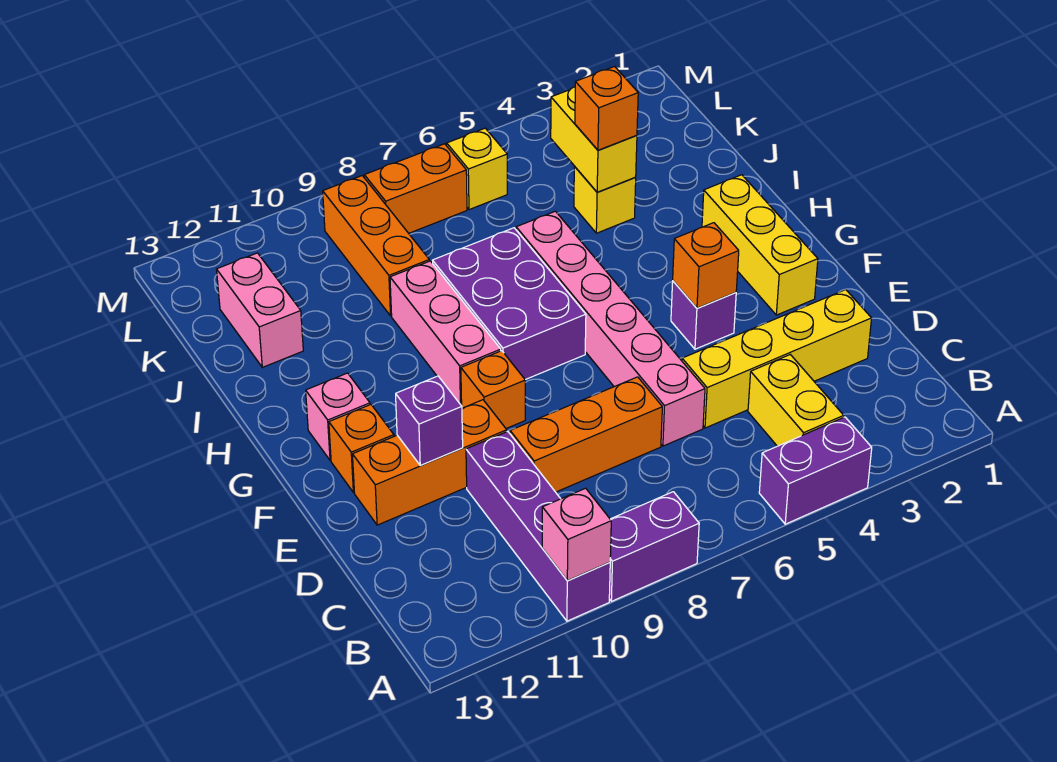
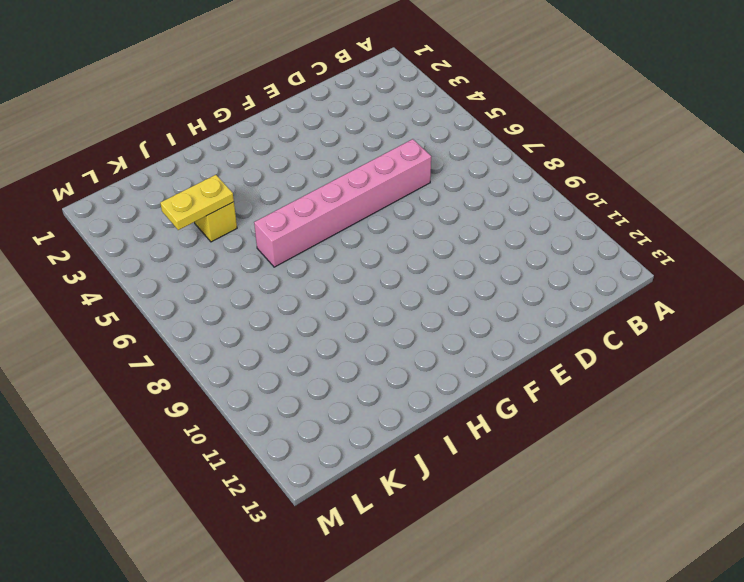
yellow plate J4:K4 level 2 -> yellow brick J4:K4 level 2
none -> purple brick A4:A5 level 1
none -> purple brick A8:A9 level 1
none -> purple brick A10:D10 level 1

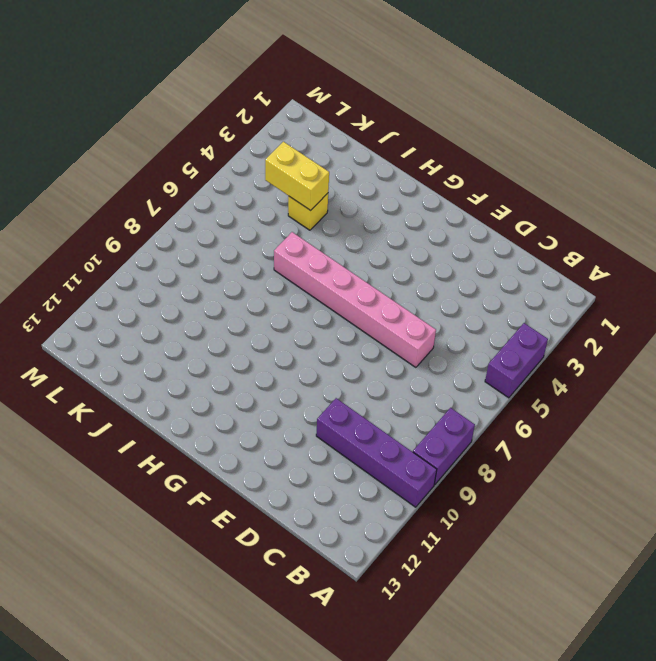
none -> yellow brick B4:C4 level 1
none -> yellow brick D2:D5 level 1
none -> orange brick D7:D9 level 1

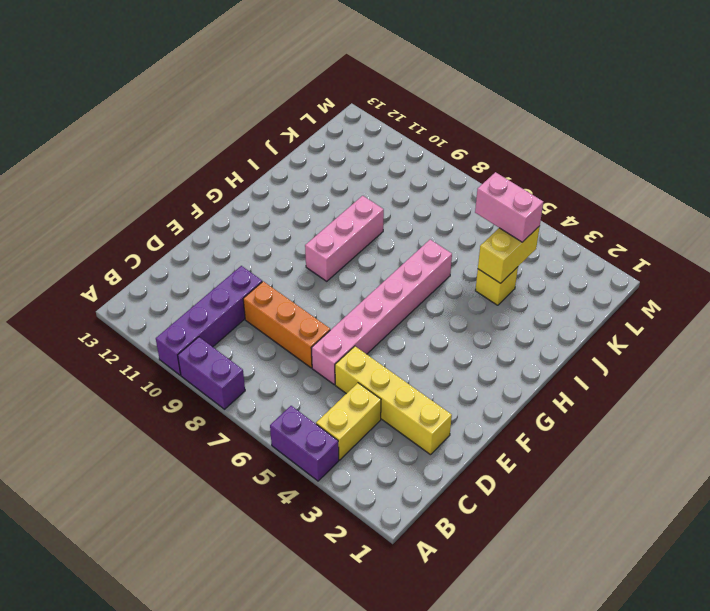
pink brick K4:K5 level 3 -> pink brick J12:K12 level 1
none -> orange brick E10:E12 level 1
none -> yellow brick F2:H2 level 1
none -> purple brick F4 level 1

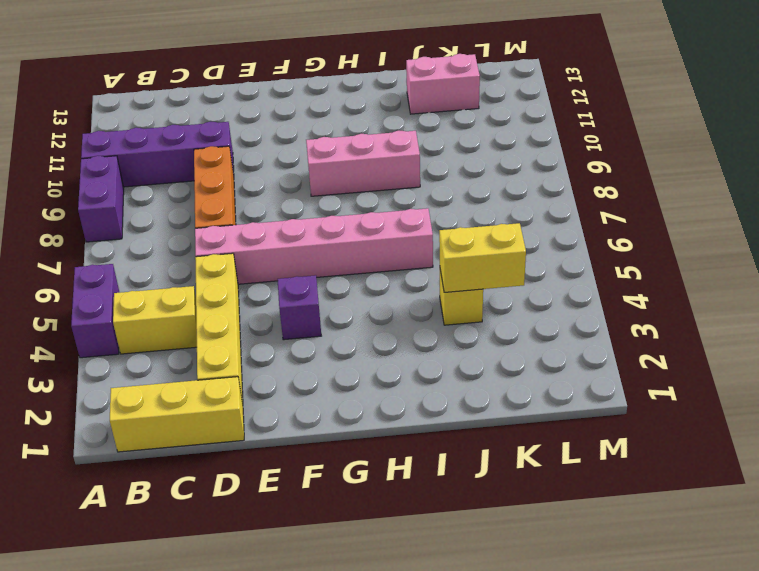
yellow brick B1:D1 level 1 -> yellow brick F2:H2 level 1
none -> orange brick E10:E12 level 1
none -> orange brick F9 level 1
none -> orange brick F12 level 1

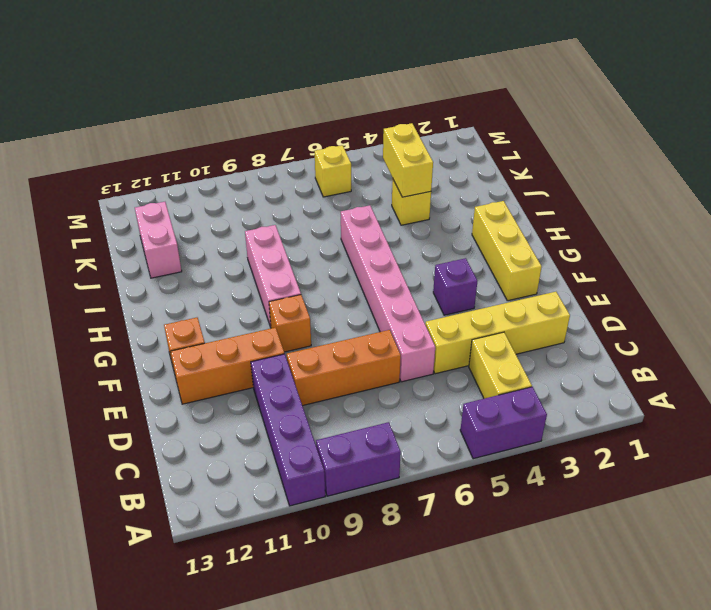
none -> purple brick G7:I8 level 1
none -> pink brick G12 level 1
none -> orange brick J9:L9 level 1

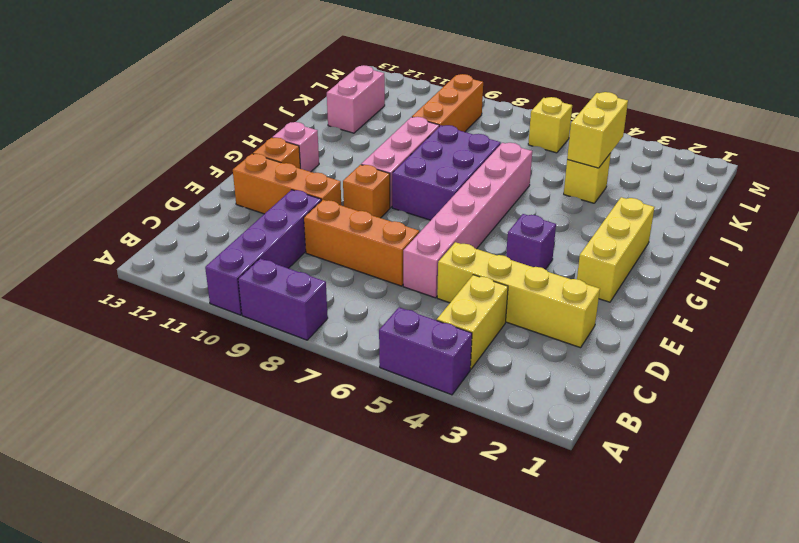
none -> orange brick L7:L8 level 1
none -> pink brick A10 level 2
none -> purple brick E11 level 2

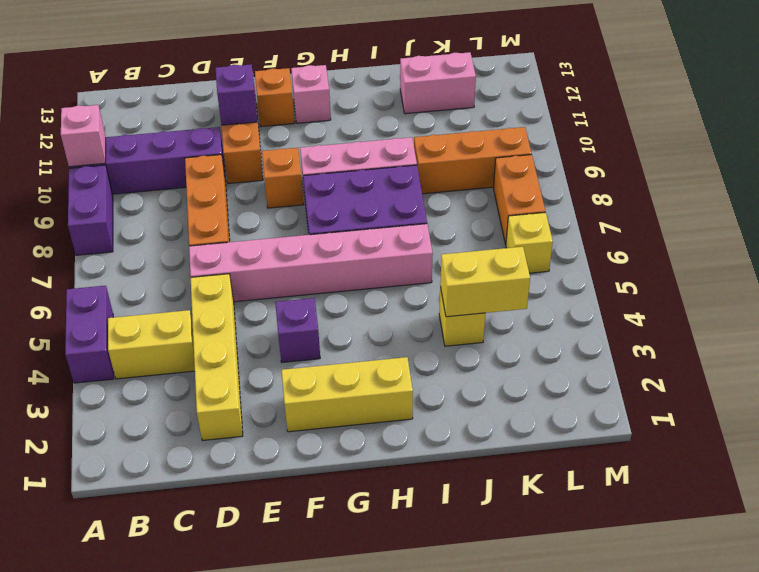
none -> orange brick F4 level 2
none -> orange brick J4 level 3

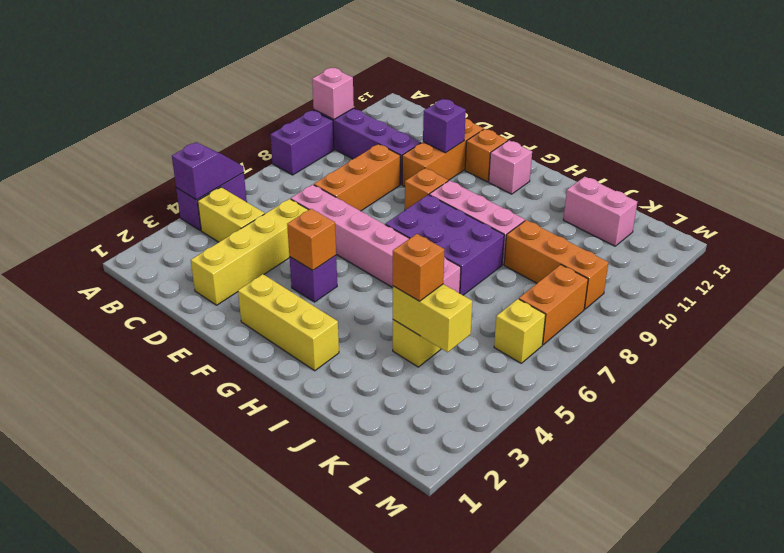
purple slope A4:A5 level 2 top 4 -> none

